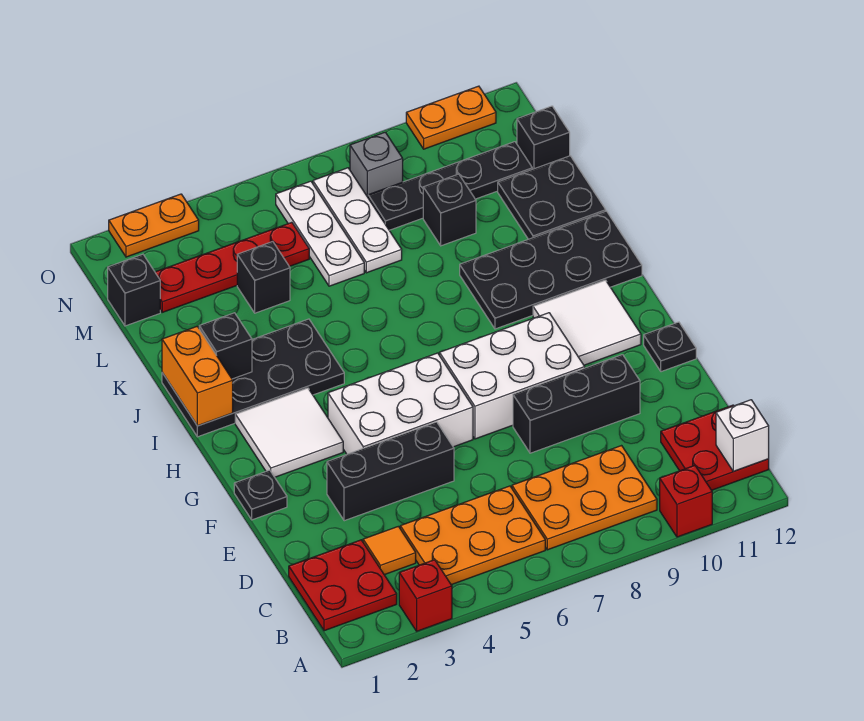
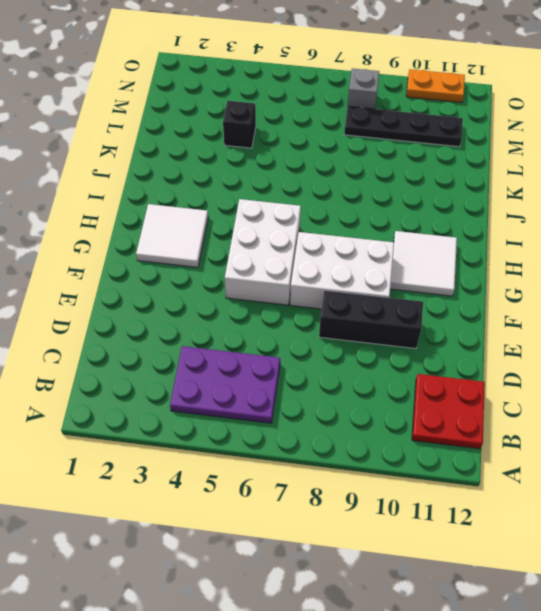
purple plate B4:C6 level 1 -> orange plate B4:C6 level 1
white brick F5:H6 level 1 -> white brick F4:G6 level 1
none -> red brick A3 level 1
none -> red brick A10 level 1
none -> red plate B1:C2 level 1
none -> orange plate B7:C9 level 1

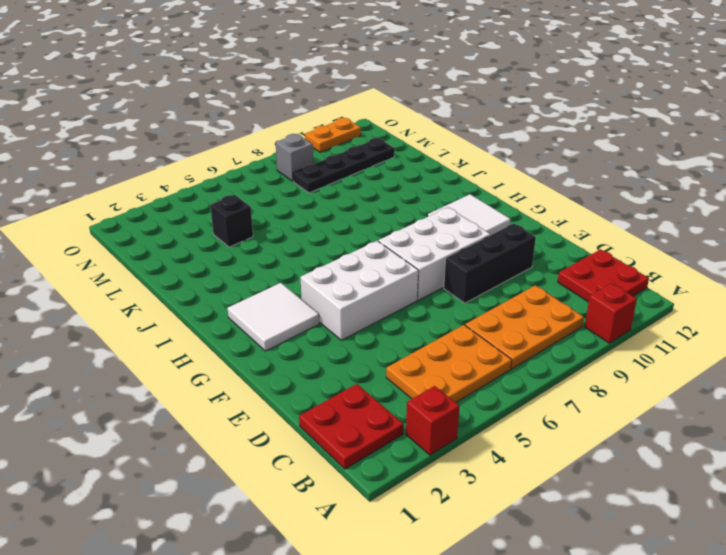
none -> orange tile C3 level 1
none -> black brick E3:E5 level 1
none -> black plate F1 level 1
none -> black plate F12 level 1

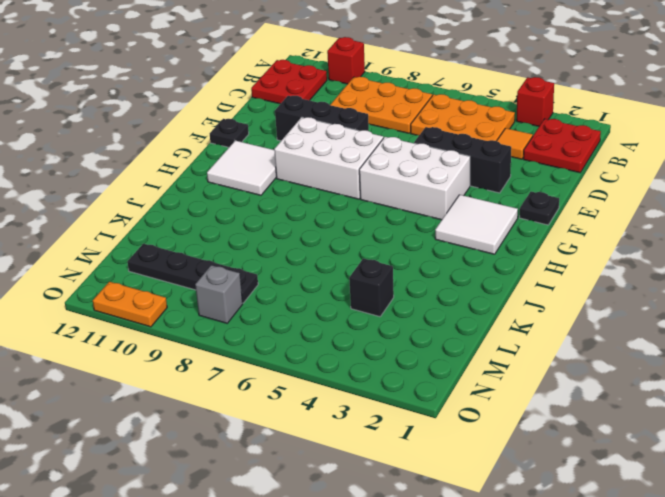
none -> black plate I1:J4 level 1
none -> black plate I9:J12 level 1
none -> black plate K11:L12 level 1
none -> white plate L6:N6 level 1

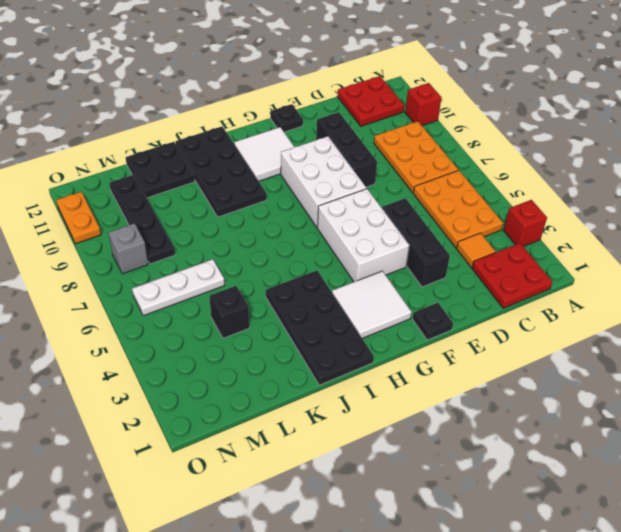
none -> white plate L7:N7 level 1
none -> black brick L9 level 1
none -> black brick M1 level 1
none -> red plate M2:M5 level 1

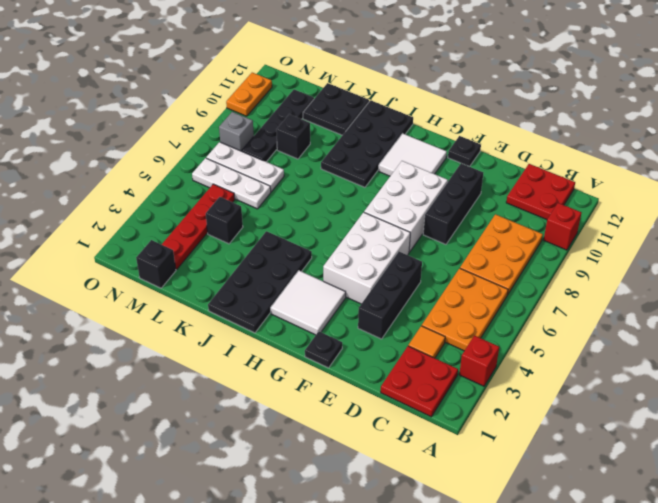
none -> black brick M12 level 1
none -> orange plate O2:O3 level 1
none -> white brick B12 level 2
none -> orange brick I1:J1 level 2

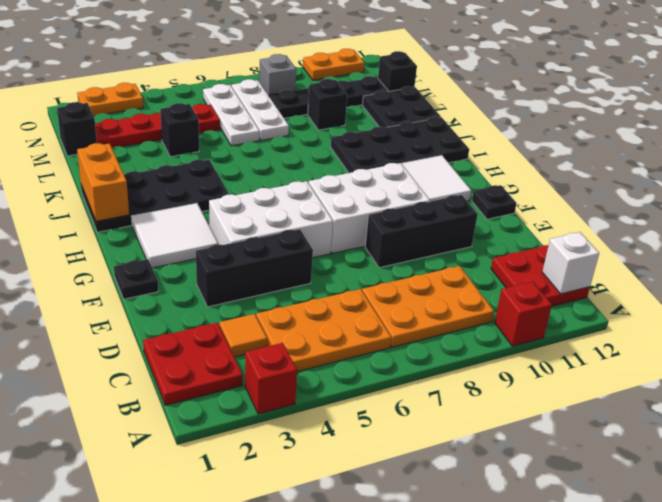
none -> black brick J2 level 2

